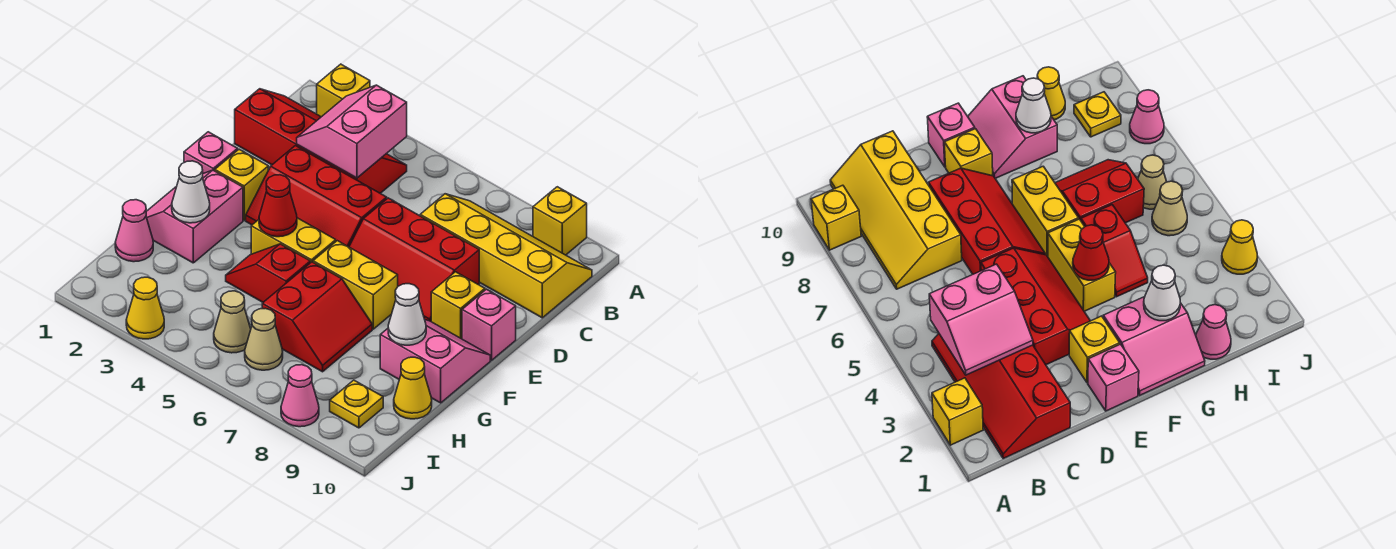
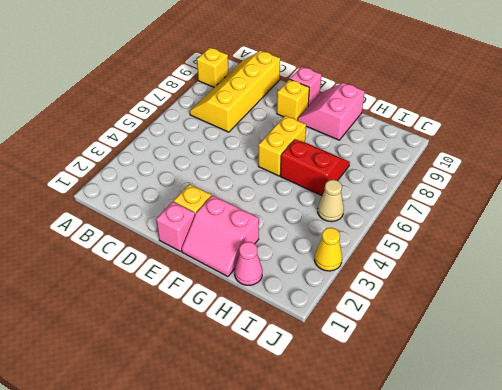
none -> yellow brick A2 level 1
none -> red slope B1:C4 level 1 top C
none -> red slope D3:E5 level 1 top D

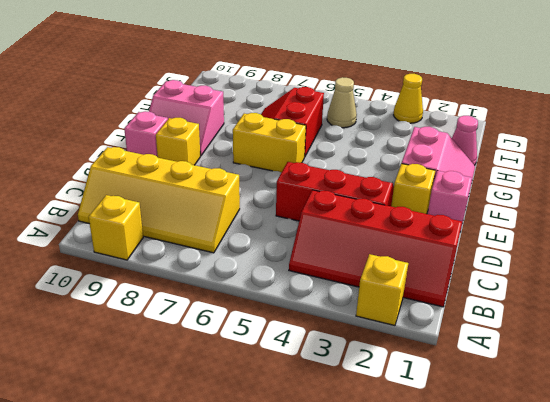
none -> red slope D6:E8 level 1 top D
none -> yellow brick F4:F5 level 1
none -> red slope G4:G5 level 1 top 5

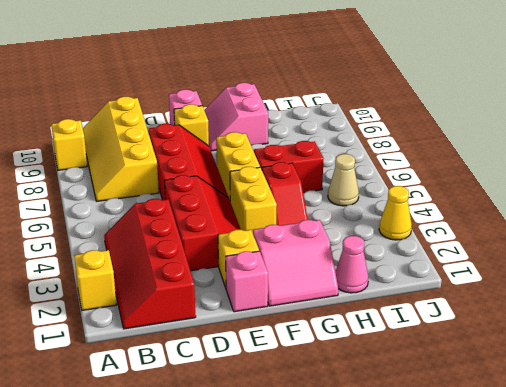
none -> yellow cone H10 level 1
none -> tan cone I6 level 1
none -> yellow plate I9 level 1

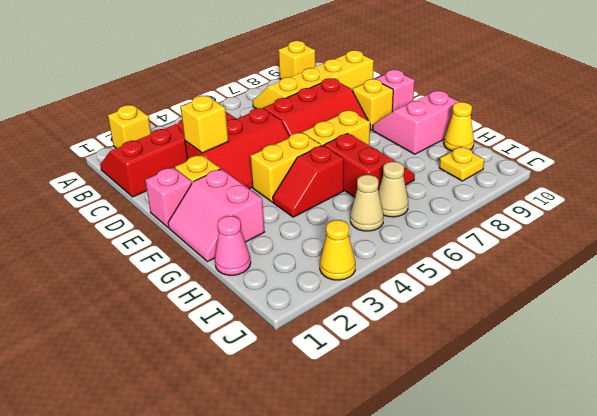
yellow brick D3 level 2 -> none
none -> pink cone J8 level 1
none -> pink slope B3:C4 level 2 top 4
none -> red cone F4 level 2

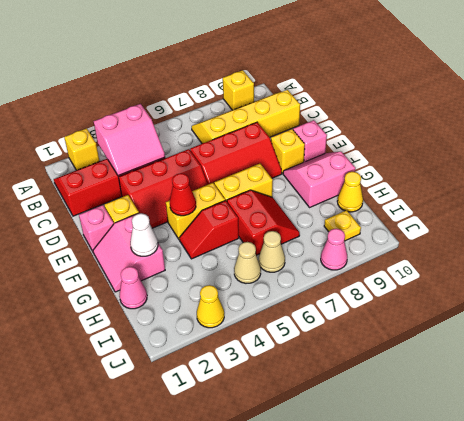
pink slope B3:C4 level 2 top B -> pink slope B3:C4 level 2 top 4
none -> white cone G9 level 2

